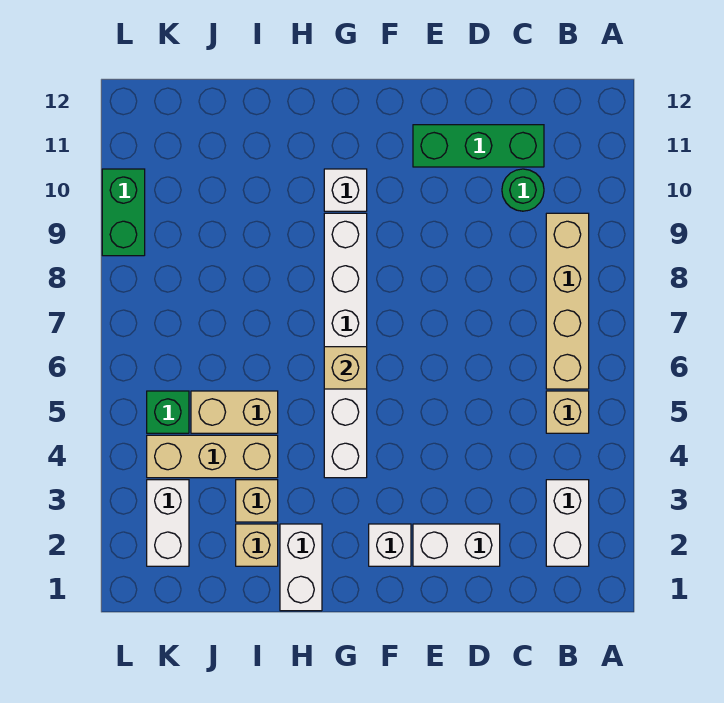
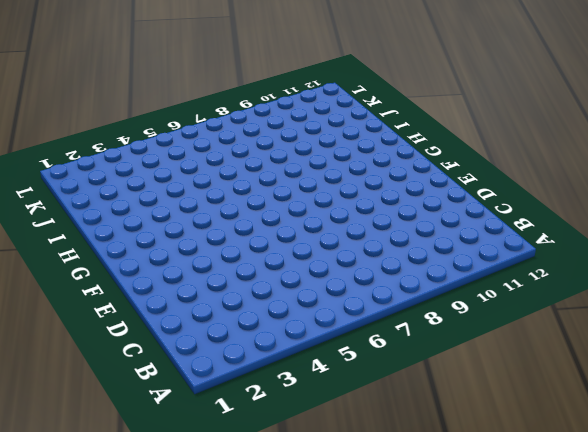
none -> white brick B2:B3 level 1
none -> tan brick B5 level 1
none -> tan brick B6:B9 level 1

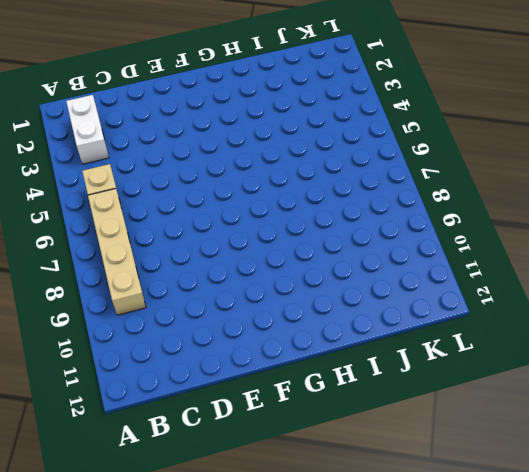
none -> green round brick C10 level 1
none -> green brick C11:E11 level 1
none -> white brick D2:E2 level 1

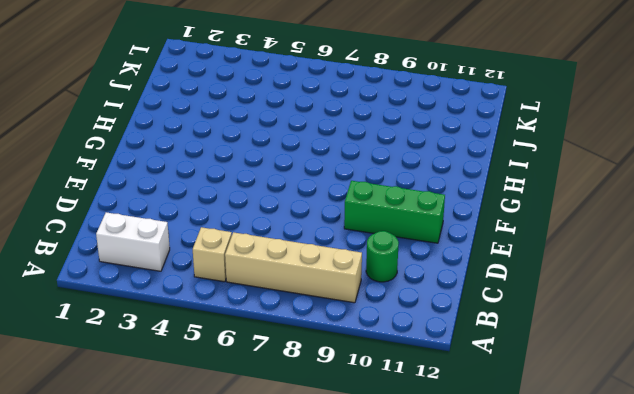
green brick E9:E11 level 1 -> green brick C11:E11 level 1
none -> white brick D2:E2 level 1
none -> white brick F2 level 1
none -> white brick G4:G9 level 1

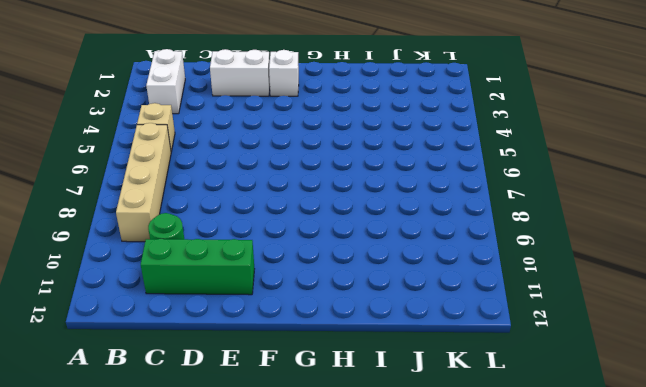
none -> white brick G4:G9 level 1
none -> white brick G10 level 1
none -> white brick H1:H2 level 1

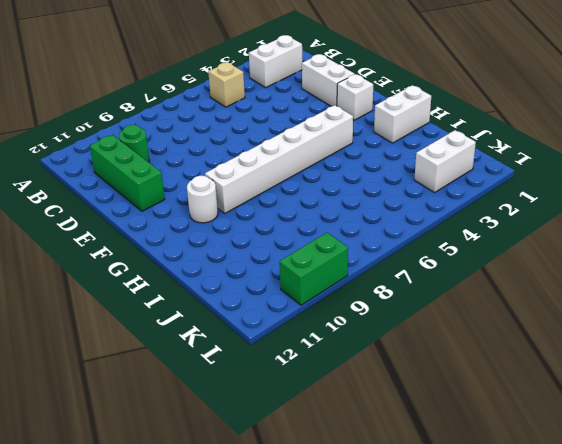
white round brick G10 level 1 -> white brick G10 level 1
none -> tan brick B6:B9 level 1
none -> tan brick I2 level 1
none -> tan brick I3 level 1

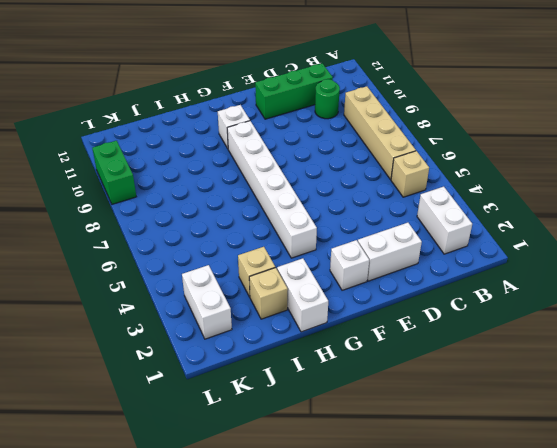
none -> tan brick I4:K4 level 1
none -> tan brick I5:J5 level 1
none -> green brick K5 level 1

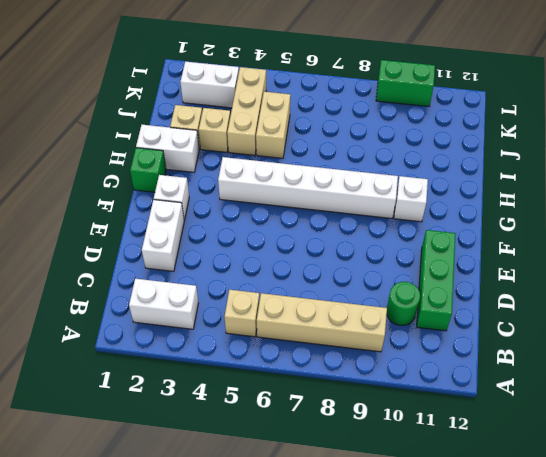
green brick G1 level 1 -> green brick K5 level 1
none -> tan brick G6 level 2

